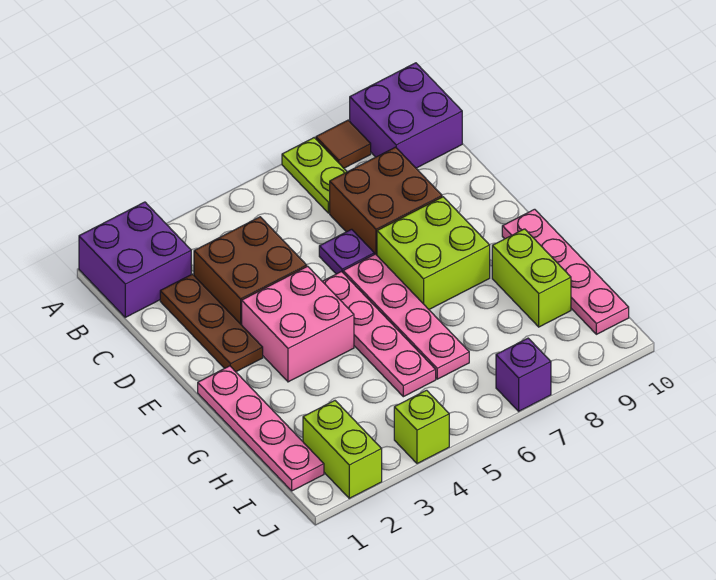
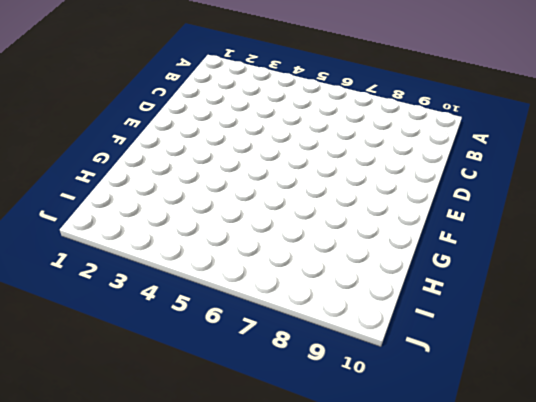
none -> purple brick A1:B2 level 1
none -> lime plate A7:B7 level 1
none -> brown tile A8 level 1

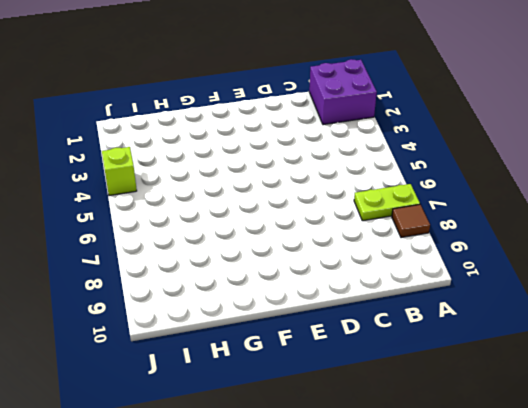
none -> purple brick A9:B10 level 1
none -> brown plate C2:E2 level 1
none -> brown brick C3:D4 level 1

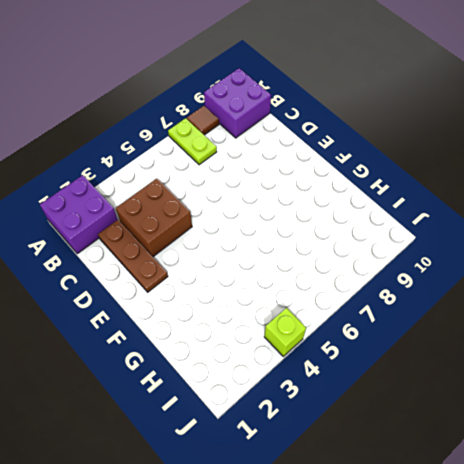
none -> brown brick C7:D8 level 1
none -> purple plate D6 level 1
none -> pink brick E3:F4 level 1

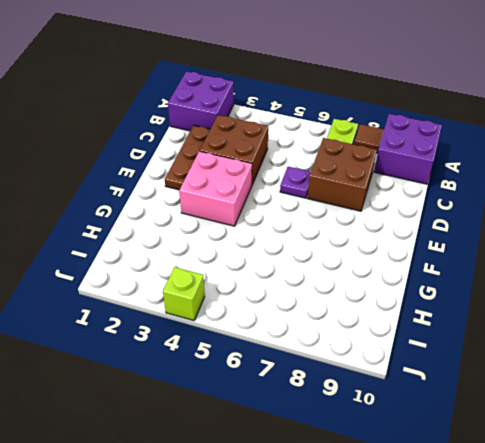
none -> pink plate E5:H5 level 1
none -> pink plate E6:H6 level 1
none -> lime brick E7:F8 level 1

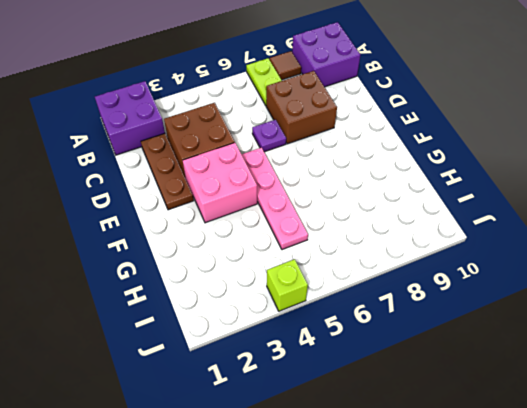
none -> pink plate E6:H6 level 1
none -> lime brick E7:F8 level 1
none -> pink plate F1:I1 level 1

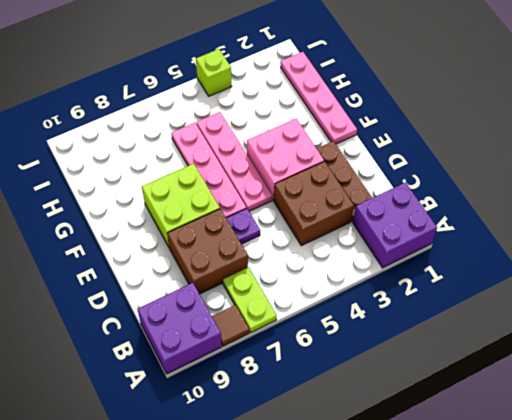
none -> pink plate F10:I10 level 1
none -> lime brick G9:H9 level 1
none -> lime brick I2:J2 level 1

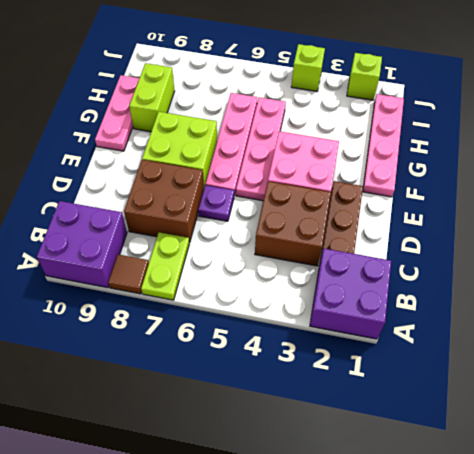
pink plate F10:H10 level 1 -> pink plate F10:I10 level 1
lime brick J2 level 1 -> lime brick I2:J2 level 1
none -> purple brick J7 level 1

